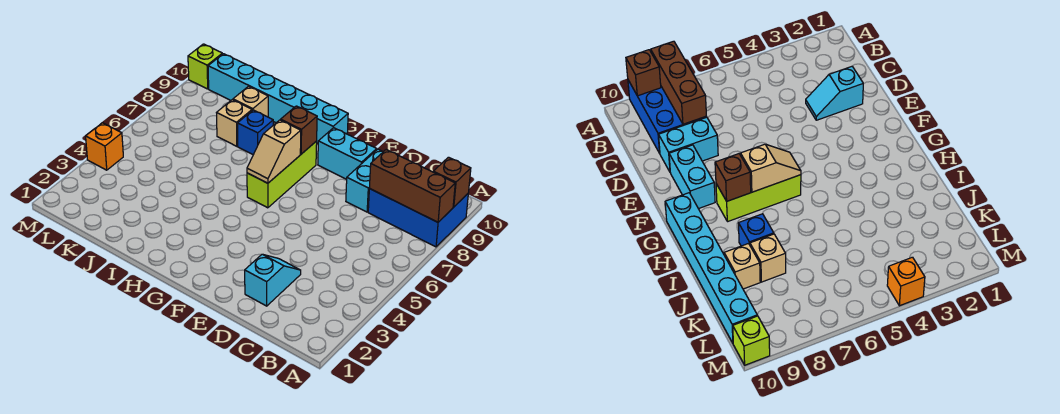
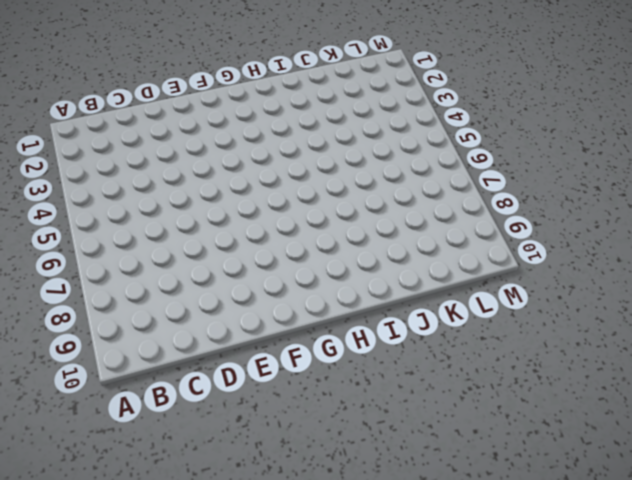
none -> blue brick A8:C9 level 1
none -> cyan slope D2:D3 level 1 top 2
none -> cyan brick D8:D9 level 1

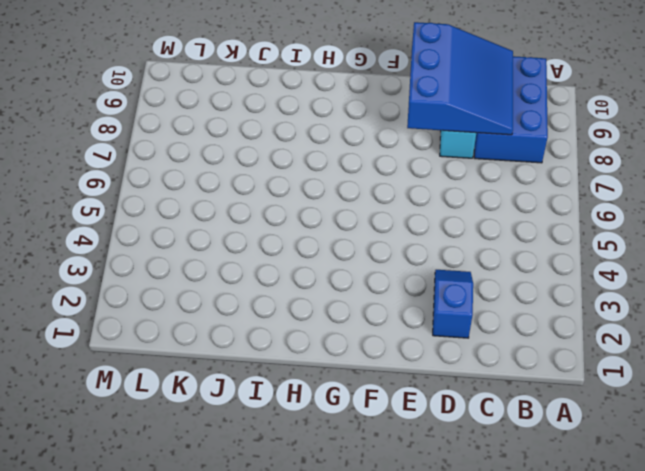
blue brick B8:C10 level 1 -> blue brick A8:C9 level 1
blue slope C8:E10 level 2 top E -> brown brick A8:C8 level 2
blue slope D2:D3 level 1 top 2 -> cyan slope D2:D3 level 1 top 2
none -> cyan brick E9:F9 level 1
none -> lime brick G6:G8 level 1
none -> cyan brick G10:L10 level 1

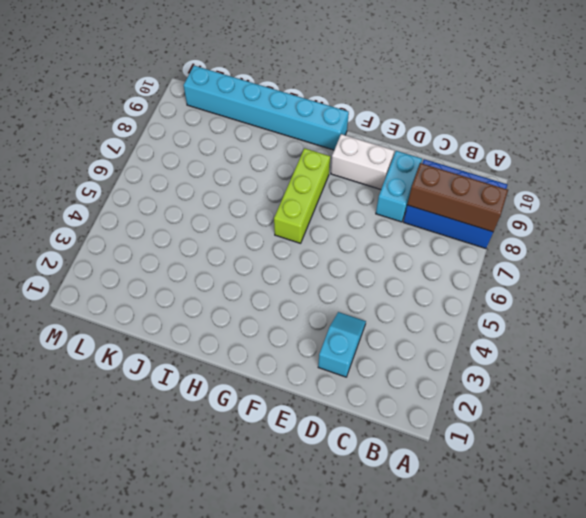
white brick E9:F9 level 1 -> cyan brick E9:F9 level 1
none -> blue brick I8 level 1
none -> tan brick J8 level 1
none -> tan brick J9 level 1

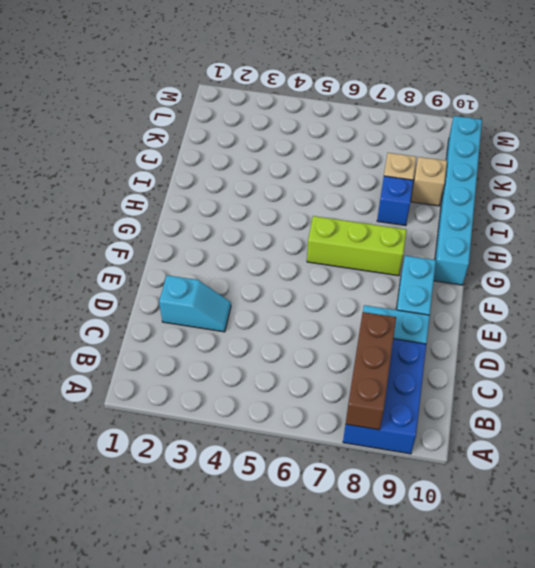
none -> orange brick M4 level 1
none -> lime brick M10 level 1
none -> brown brick A9 level 2

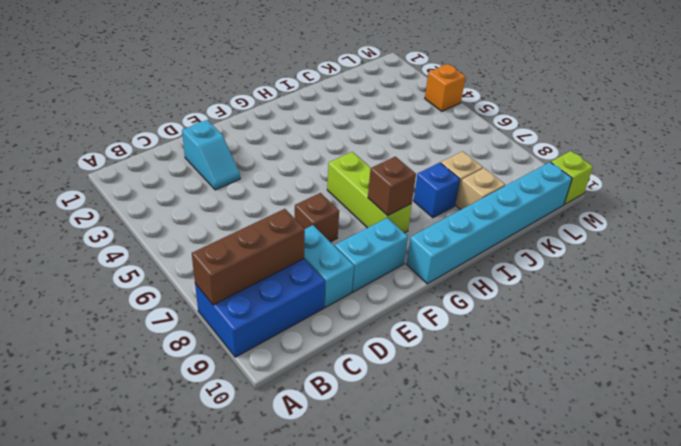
brown brick E7 level 1 -> brown brick A9 level 2
none -> tan slope G6:G7 level 2 top 7

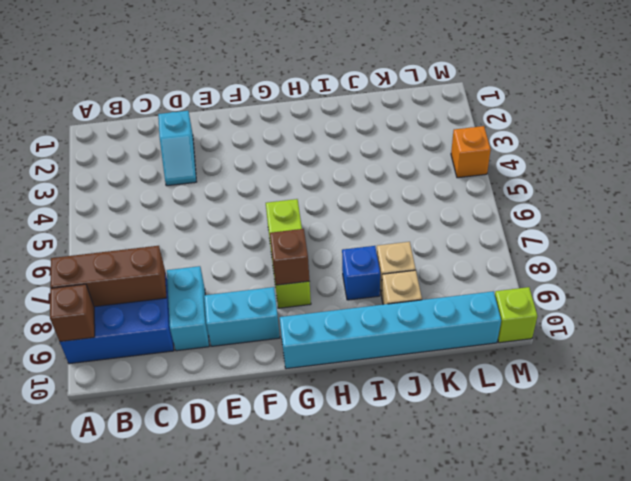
none -> tan slope G6:G7 level 2 top 7

